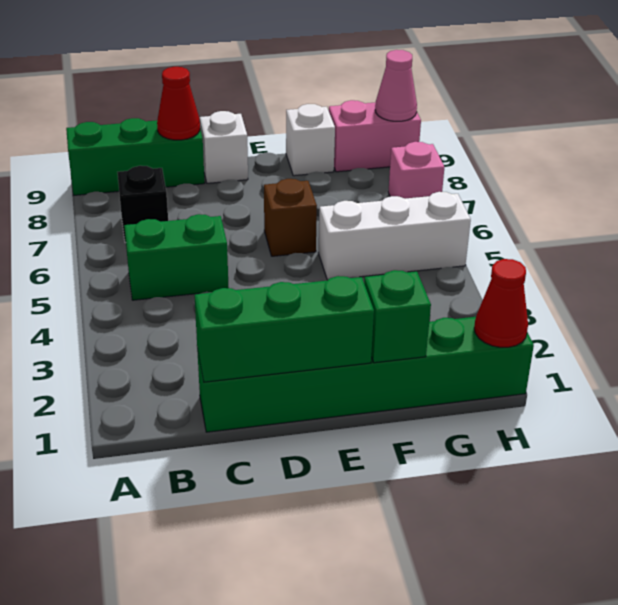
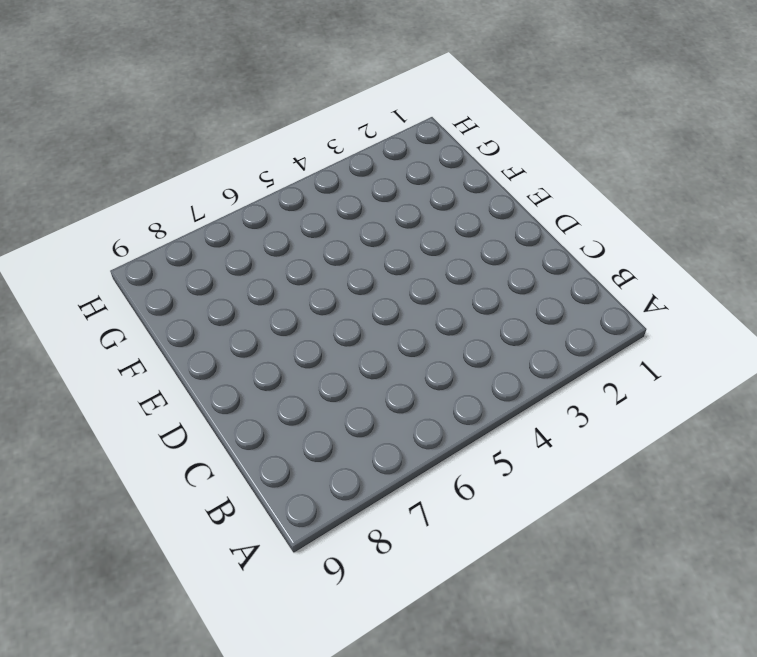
none -> green brick A9:C9 level 1
none -> green brick B5:C5 level 1
none -> black brick B7 level 1

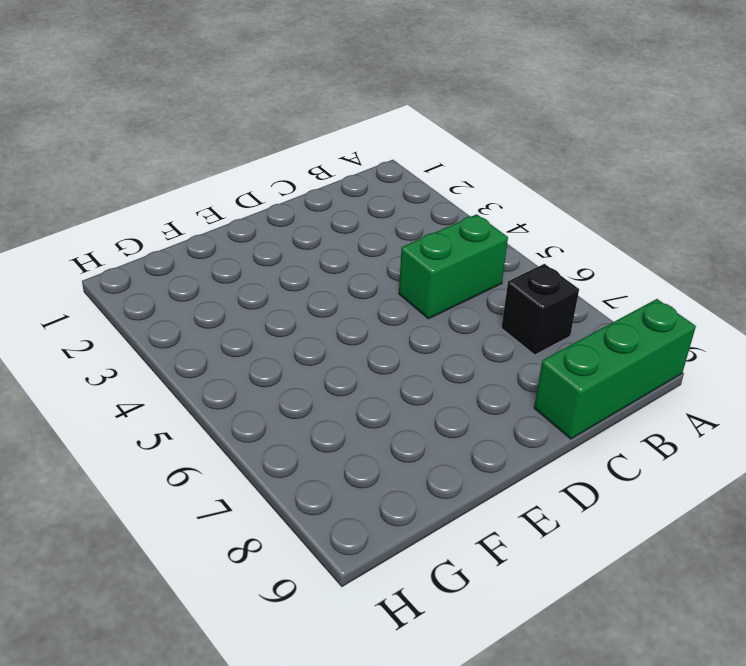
none -> green brick C1:H1 level 1
none -> white brick D9 level 1
none -> brown brick E6 level 1

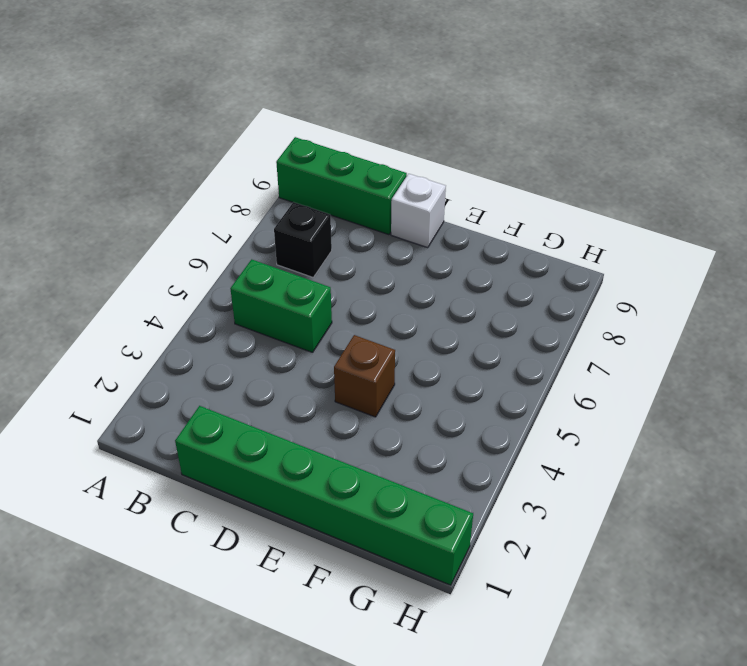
brown brick E4 level 1 -> brown brick E6 level 1
none -> white brick F5:H5 level 1
none -> white brick F9 level 1
none -> pink brick G9:H9 level 1

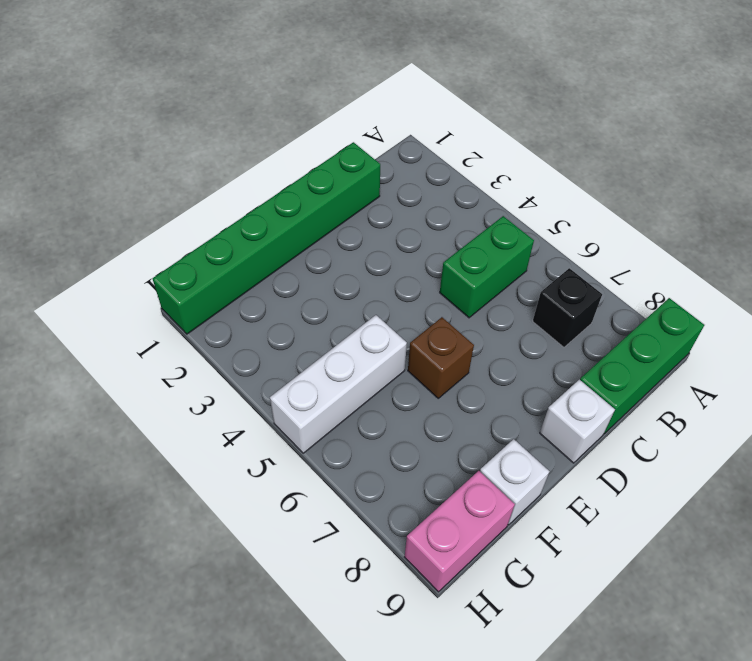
none -> pink brick H7 level 1
none -> green brick C1:E1 level 2
none -> red cone C9 level 2

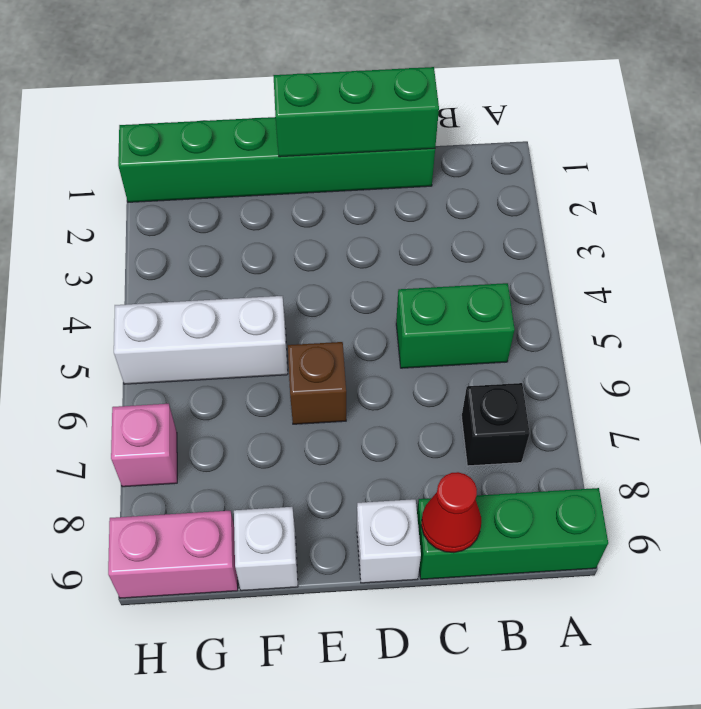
none -> green brick F1 level 2
none -> red cone H1 level 2
none -> pink cone H9 level 2

